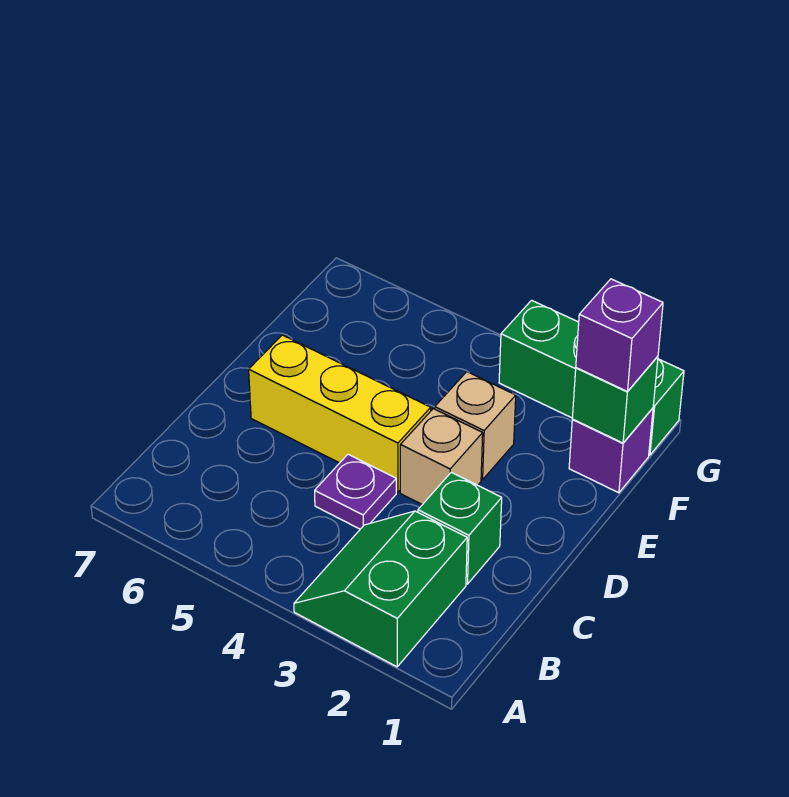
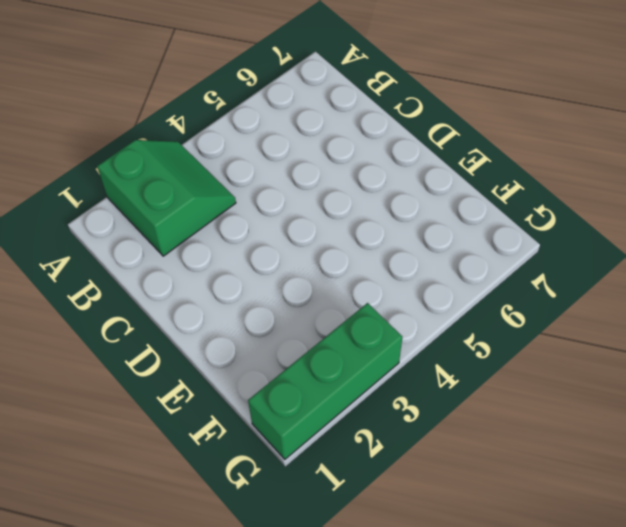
none -> green brick C2 level 1
none -> purple plate C4 level 1

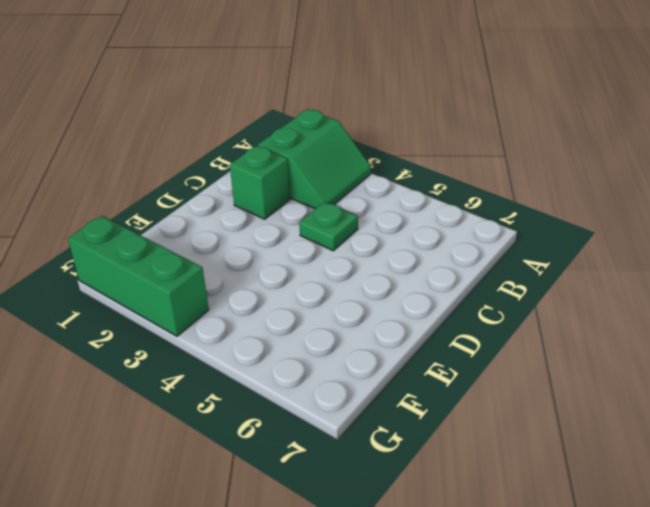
green plate C4 level 1 -> purple plate C4 level 1
none -> tan brick D3 level 1
none -> yellow brick D4:D6 level 1

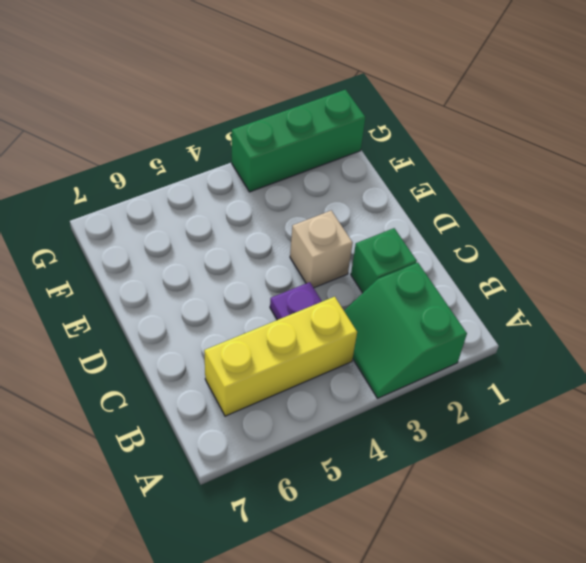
yellow brick B4:B6 level 1 -> yellow brick D4:D6 level 1
none -> tan brick E3 level 1
none -> purple brick F1 level 1

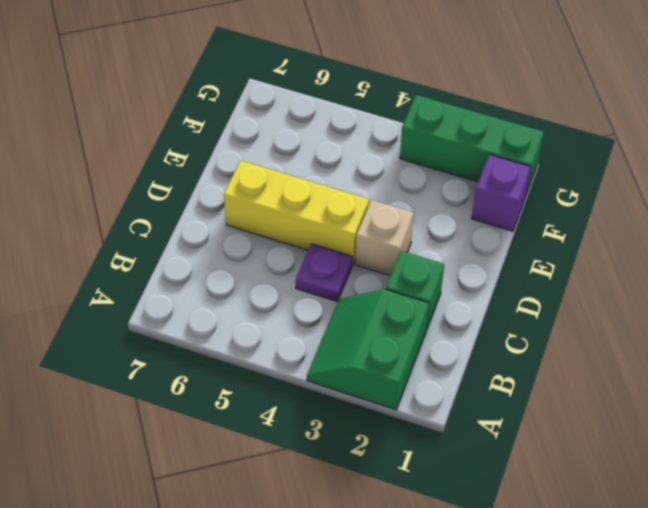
none -> tan brick E3 level 1
none -> green brick F1 level 2

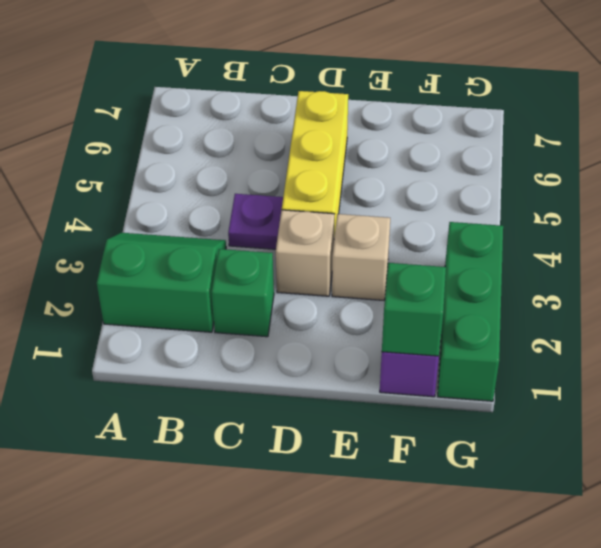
none -> purple brick F1 level 3

